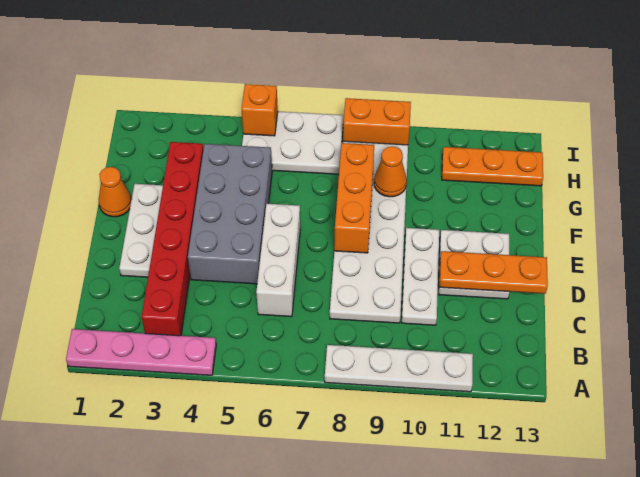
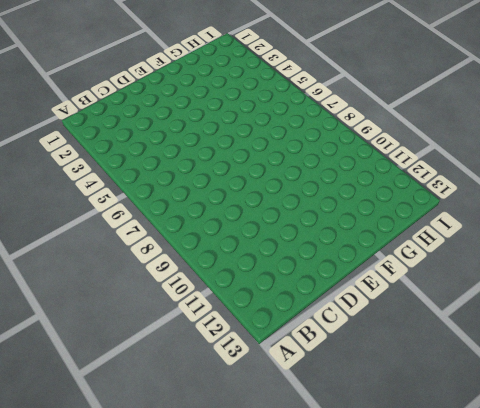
none -> pink plate A1:A4 level 1
none -> white plate A8:A11 level 1
none -> red brick B3:G3 level 1

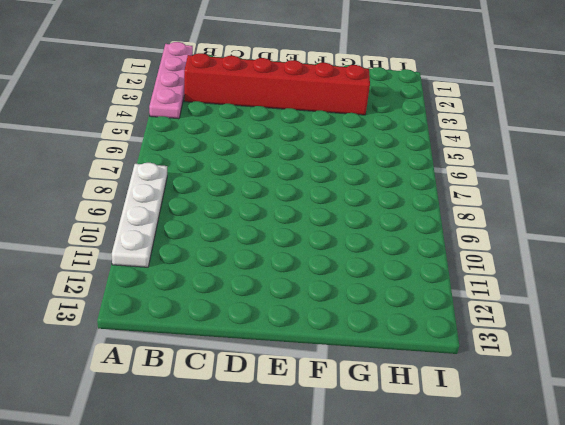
none -> white brick C6:E6 level 1
none -> white plate C8:H9 level 1
none -> white plate C10:E10 level 1

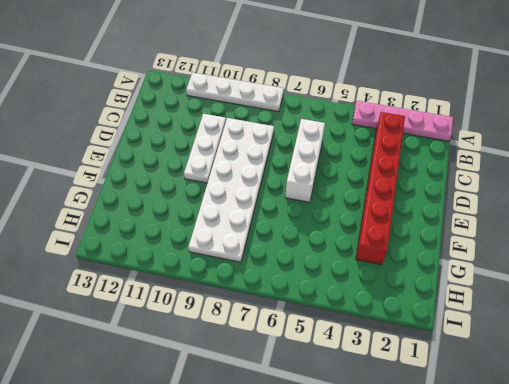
none -> white plate D2:F2 level 1
none -> grey brick D4:G5 level 1
none -> white plate D11:E12 level 1

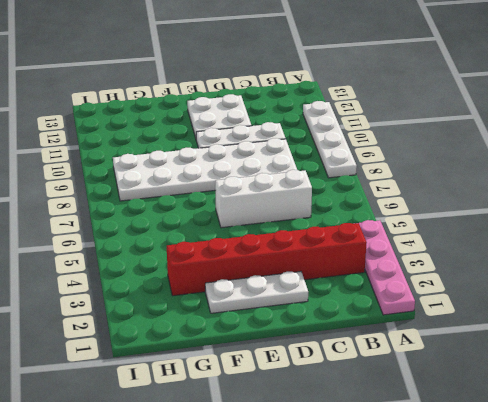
none -> grey brick D4:G5 level 1
none -> orange cone F1 level 1
none -> white plate H5:I7 level 1

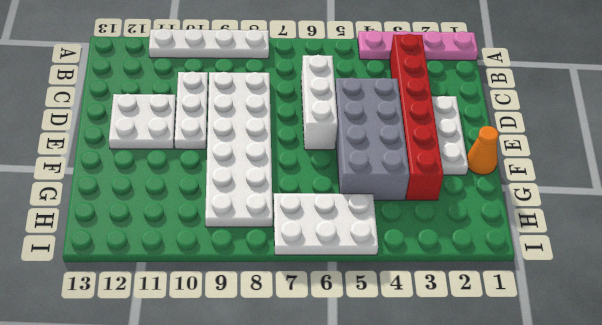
none -> orange plate H11:H13 level 1
none -> orange brick I8:I9 level 1
none -> orange plate D11:D13 level 2

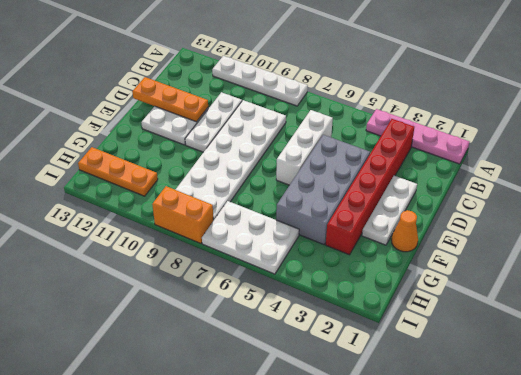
none -> orange brick E8:G8 level 2
none -> orange cone G9 level 2
none -> orange brick I5 level 2

